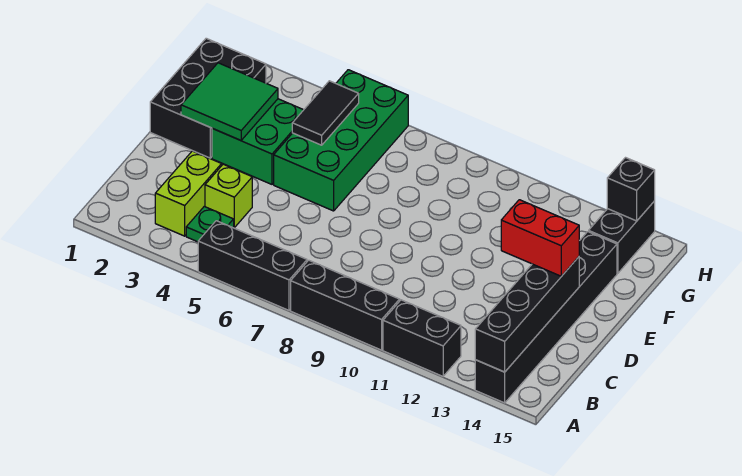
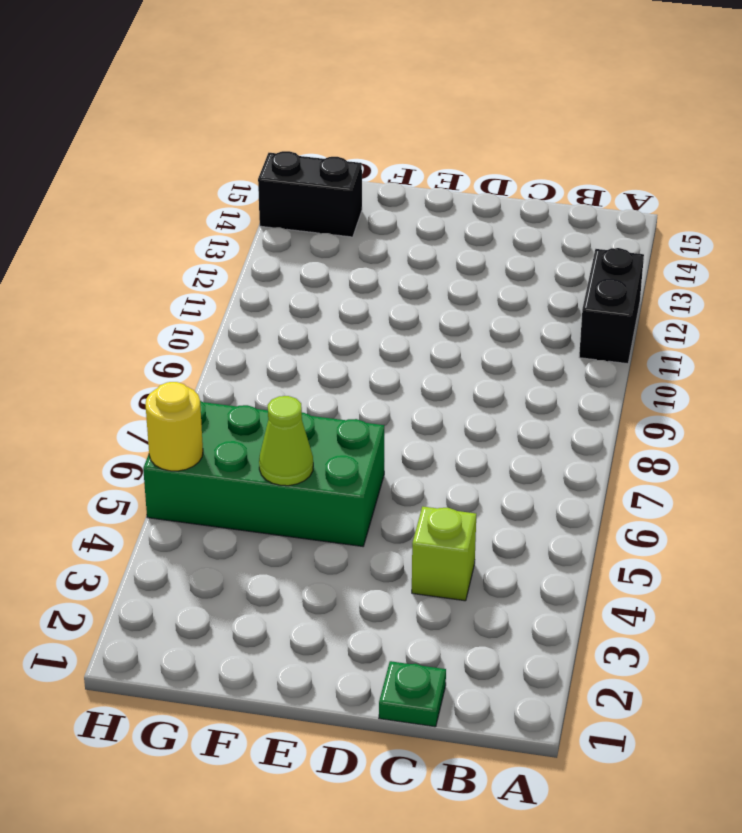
green plate C1 level 1 -> green plate B4 level 1
lime cone F5 level 2 -> black tile F5:G5 level 2
yellow round brick H5 level 2 -> none
none -> black brick A5:A7 level 1
none -> black brick A8:A10 level 1
none -> black brick A14:F14 level 1

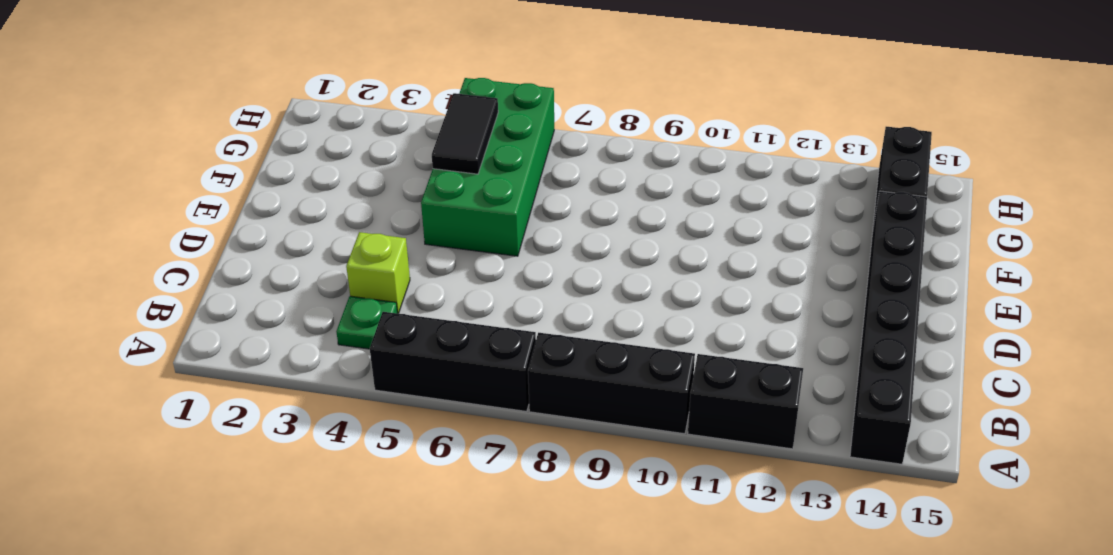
none -> lime brick B3:C3 level 1
none -> black brick E1:G2 level 1
none -> green brick E3:F4 level 1

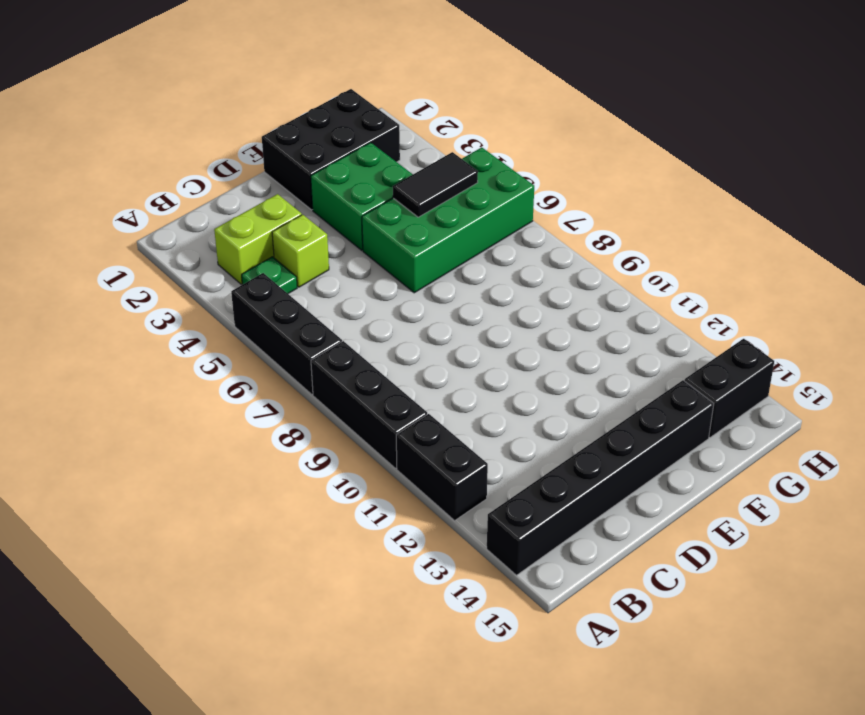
none -> black brick A14:D14 level 2
none -> green tile E2:F3 level 2
none -> black brick H14 level 2

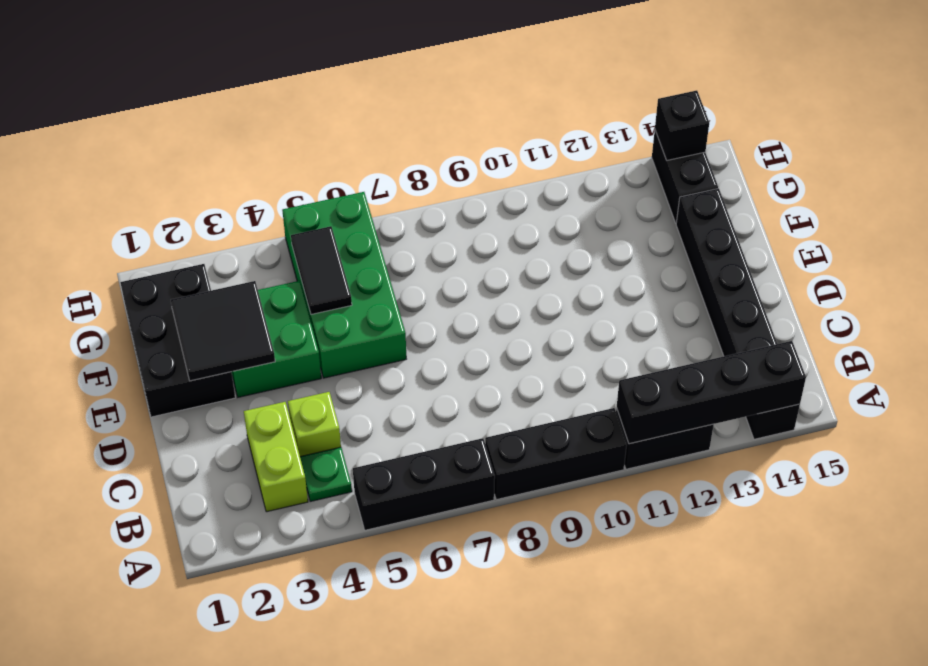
black brick A11:A14 level 2 -> black brick A14:D14 level 2
black tile E2:F3 level 2 -> green tile E2:F3 level 2
none -> red brick D13:D14 level 3

